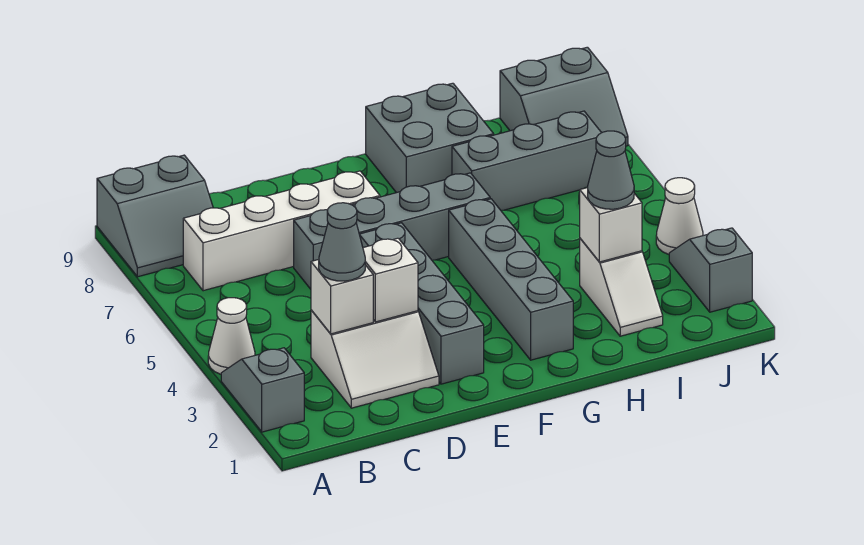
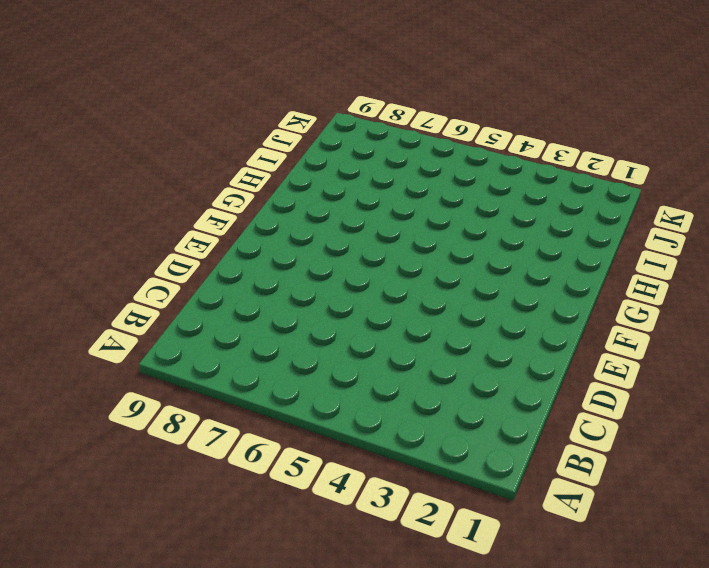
none -> grey slope A2:A3 level 1 top 2
none -> white cone A4 level 1
none -> grey slope A8:B9 level 1 top 9

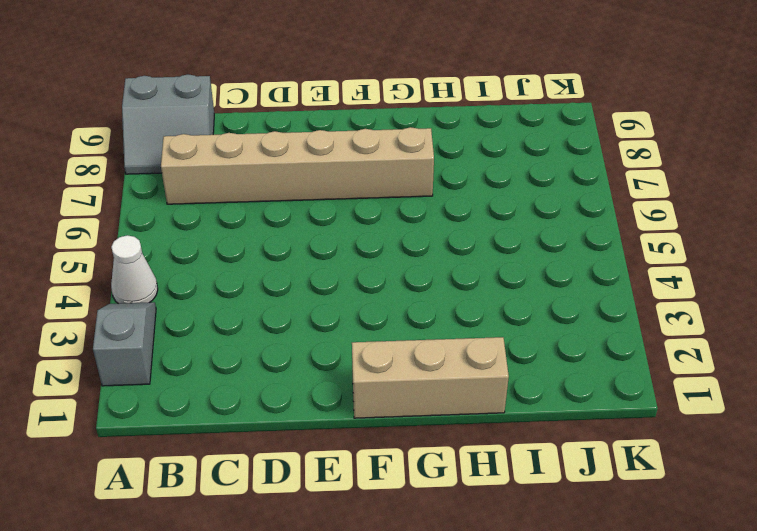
tan brick B7:G7 level 1 -> white brick B7:E7 level 1
tan brick F1:H1 level 1 -> none
none -> white slope C2:D3 level 1 top 3
none -> grey brick D6:G6 level 1
none -> grey brick E2:E5 level 1

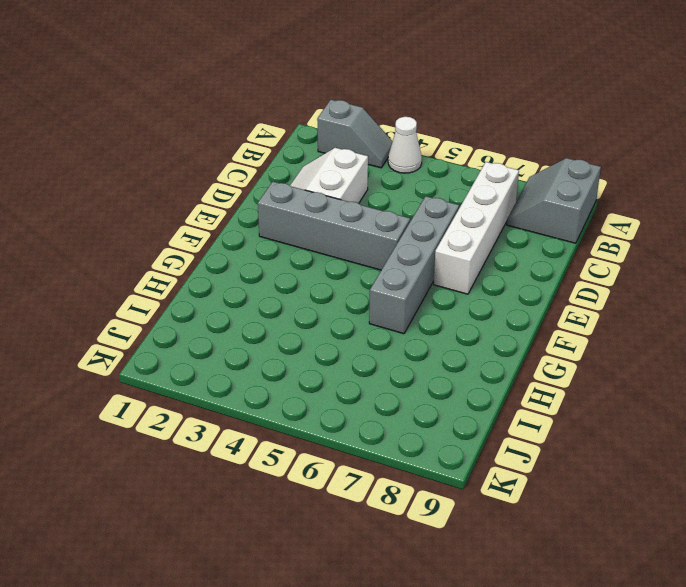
none -> grey brick G2:G5 level 1
none -> grey brick G8:H9 level 1
none -> grey brick H7:J7 level 1

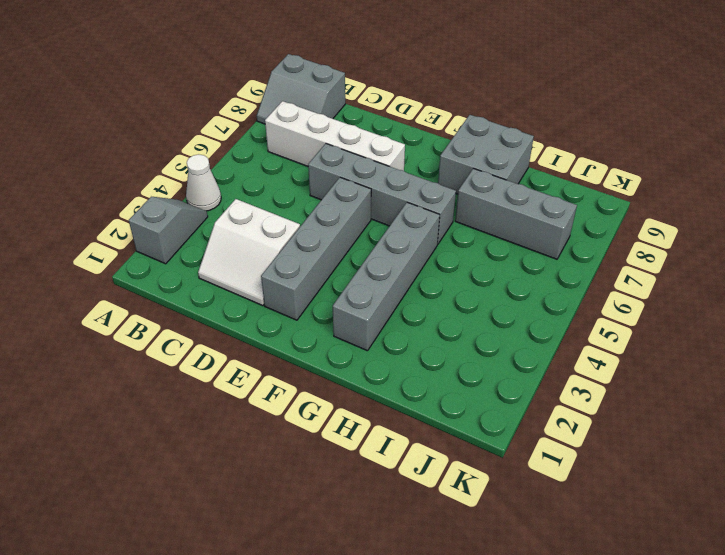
none -> white slope I2:I3 level 1 top 3
none -> grey slope J8:K9 level 1 top 9
none -> grey slope K2:K3 level 1 top 2

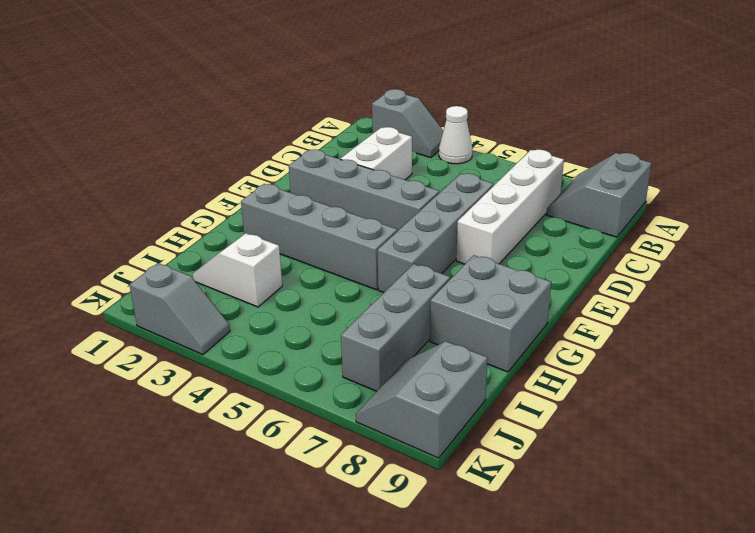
none -> white cone K4 level 1
none -> white brick C3 level 2
none -> white brick D3 level 2

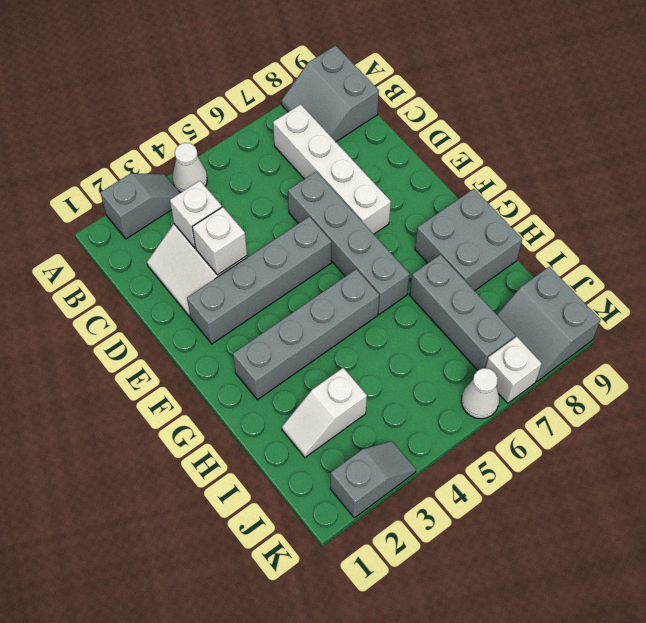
white cone K6 level 1 -> white cone K4 level 1
white brick K7 level 1 -> white brick I3 level 2
none -> grey cone C3 level 3
none -> grey cone I3 level 3

